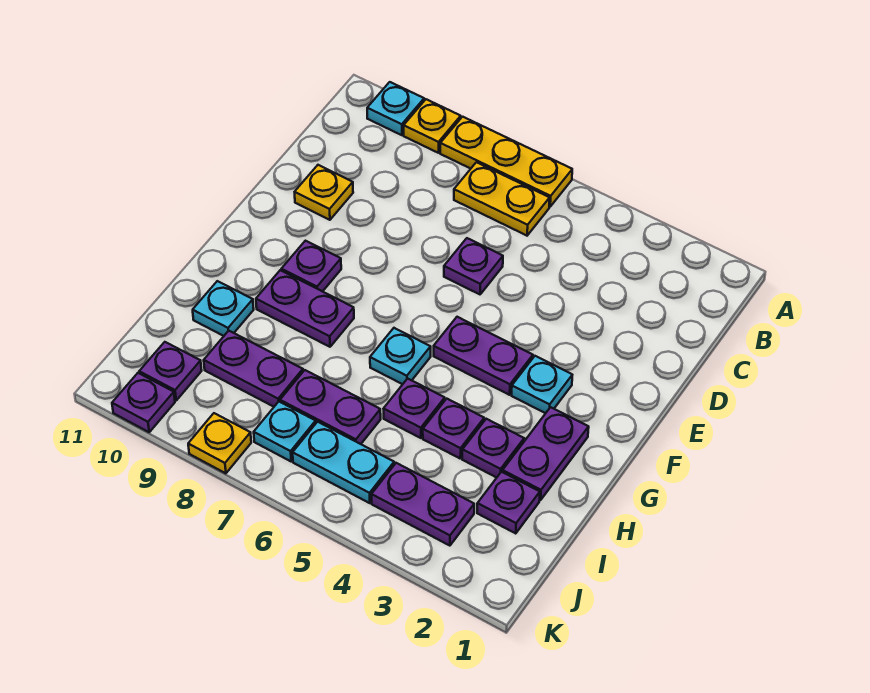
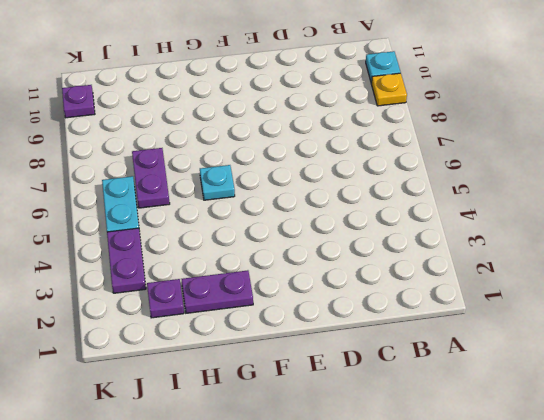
none -> yellow plate A6:A8 level 1
none -> yellow plate B6:B7 level 1
none -> purple plate D6 level 1

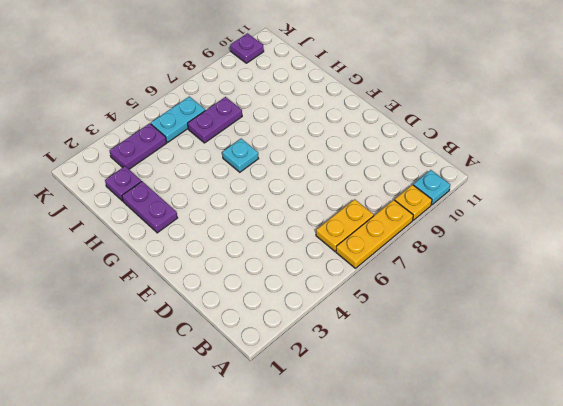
none -> purple plate D6 level 1
none -> yellow plate D10 level 1
none -> cyan plate F3 level 1

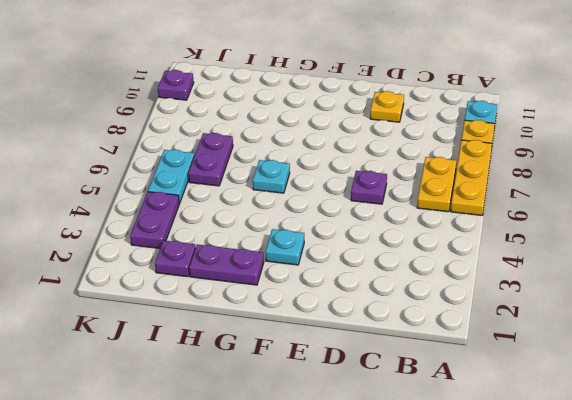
none -> purple plate F4:F5 level 1
none -> purple plate F9 level 1
none -> purple plate G8:G9 level 1

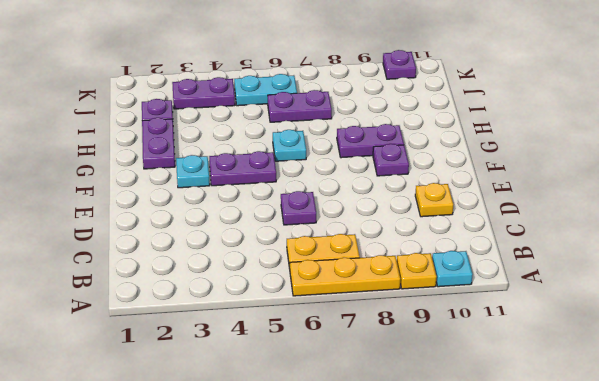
none -> purple plate H3 level 1
none -> purple plate H4 level 1
none -> purple plate H5 level 1

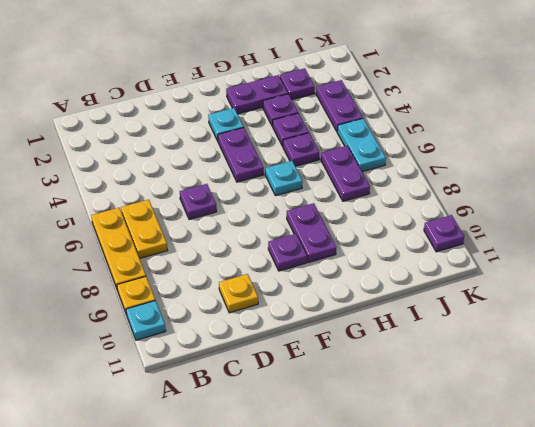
none -> cyan plate H10 level 1
none -> purple plate I8:I9 level 1
none -> cyan plate J7 level 1

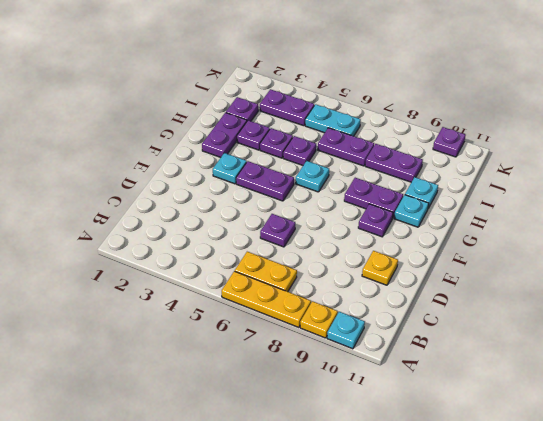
cyan plate G10 level 1 -> cyan plate J7 level 1
none -> purple plate J10 level 1
none -> yellow plate K8 level 1

